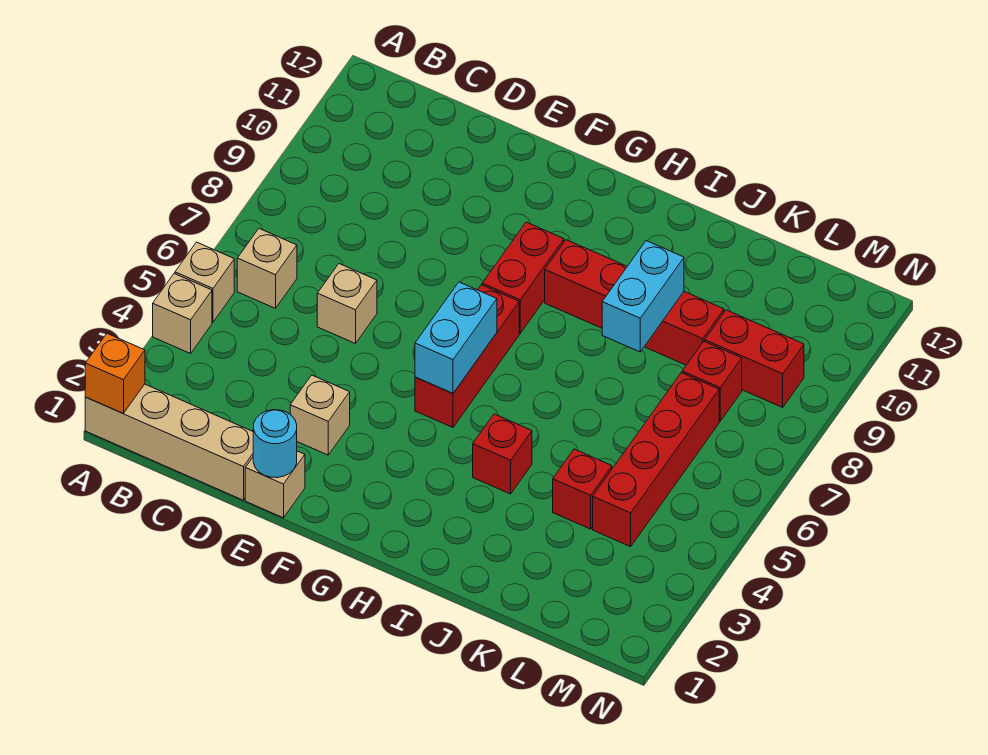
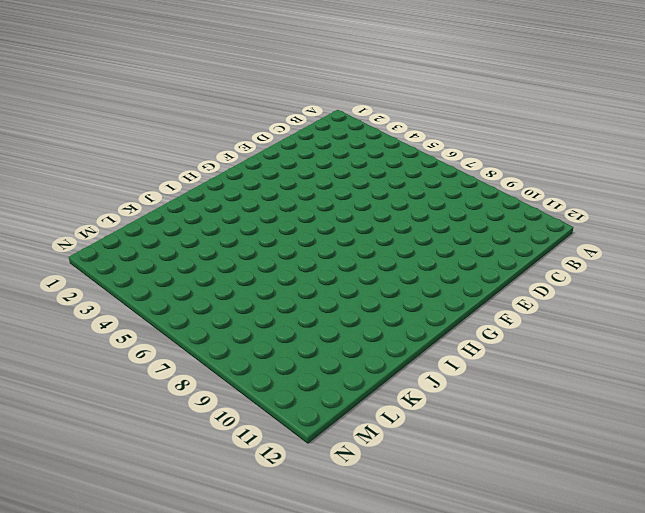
none -> tan brick A1:D1 level 1
none -> tan brick A4 level 1
none -> tan brick A5 level 1

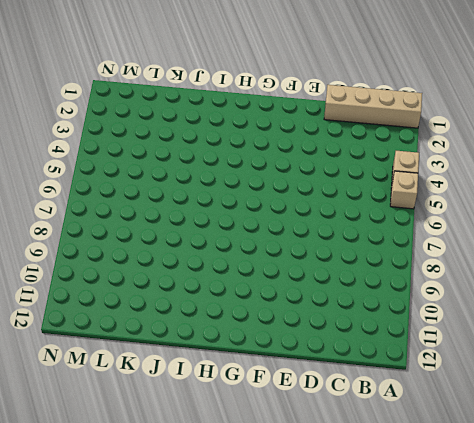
none -> tan brick B6 level 1
none -> tan brick D6 level 1
none -> tan brick E1 level 1

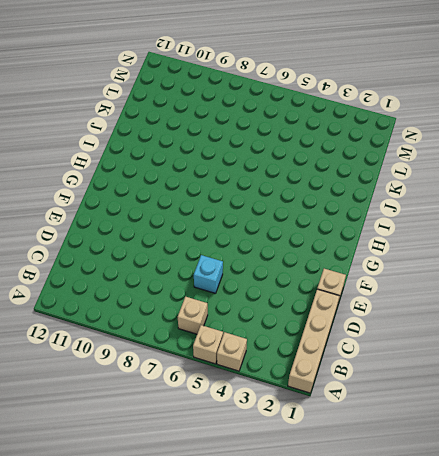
cyan brick D6 level 1 -> tan brick D6 level 1
none -> tan brick E3 level 1
none -> red brick G5:G7 level 1
none -> red brick G8:G9 level 1

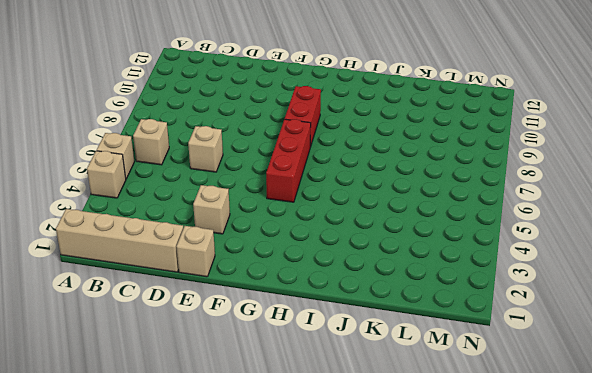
none -> red brick H9:K9 level 1
none -> red brick I4 level 1
none -> red brick K4 level 1

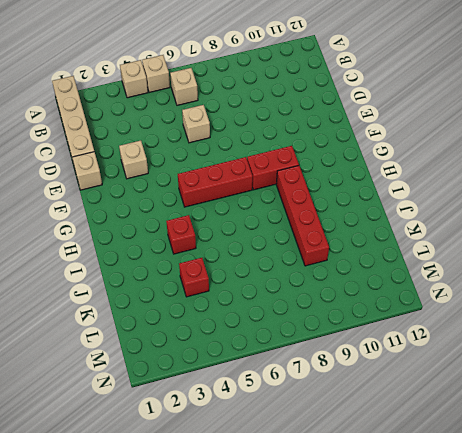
none -> red brick L4:L7 level 1
none -> red brick L8 level 1
none -> red brick L9:M9 level 1

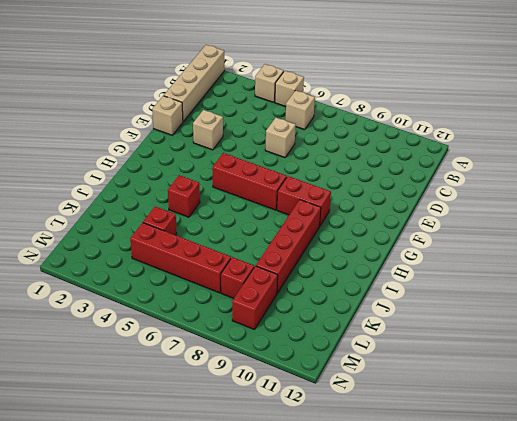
none -> orange brick A1 level 2
none -> cyan round brick E1 level 2
none -> cyan brick G5:G6 level 2

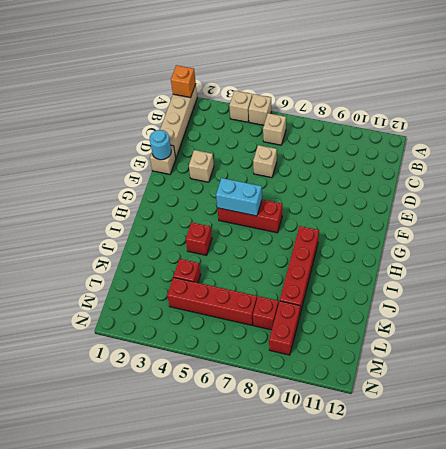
none -> red brick G8:G9 level 1
none -> cyan brick J8:J9 level 2

